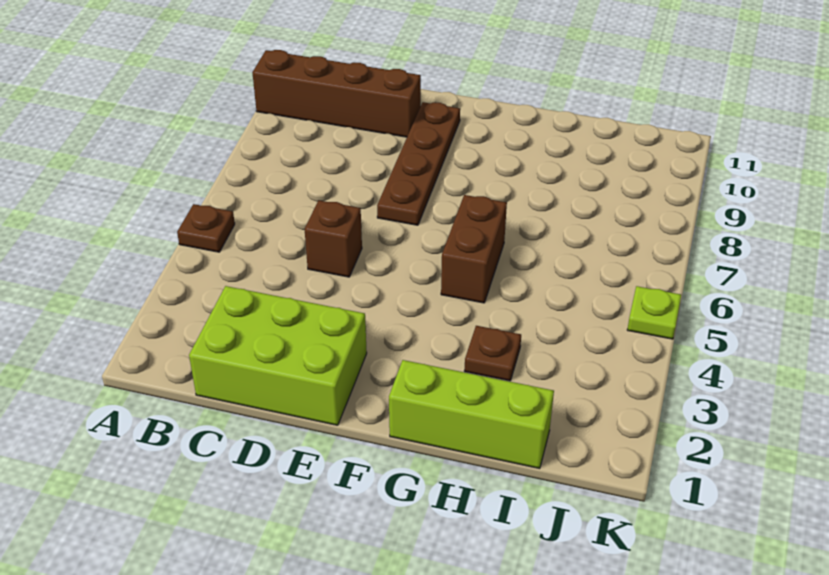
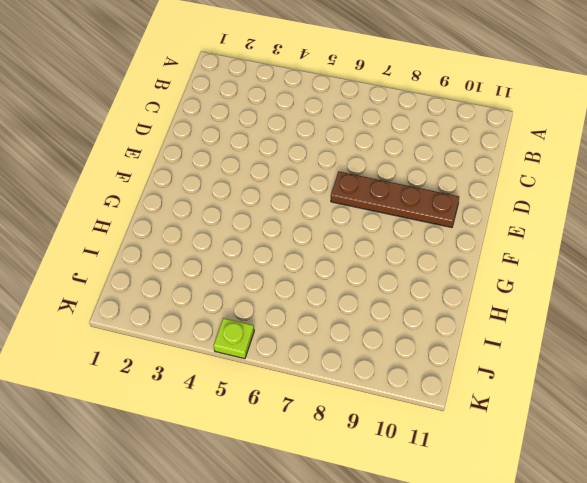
none -> brown plate A5 level 1
none -> brown brick A10:D10 level 1

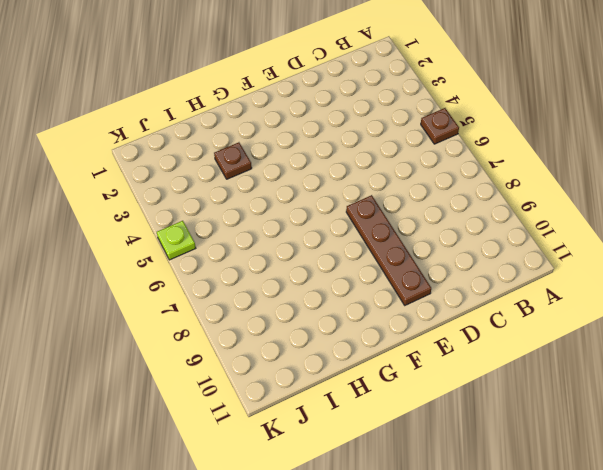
none -> brown brick A10:D10 level 1
none -> lime brick C1:E2 level 1

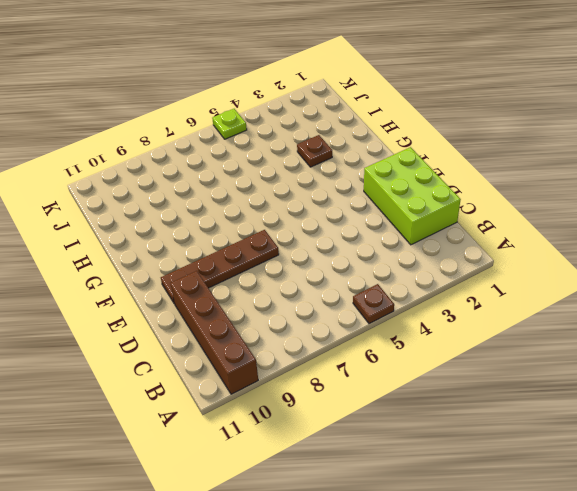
none -> brown brick D5 level 1
none -> lime brick G1:I1 level 1

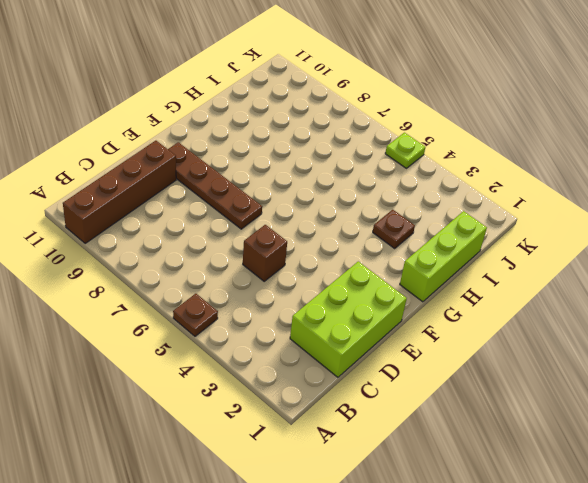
none -> brown brick G5:G6 level 1

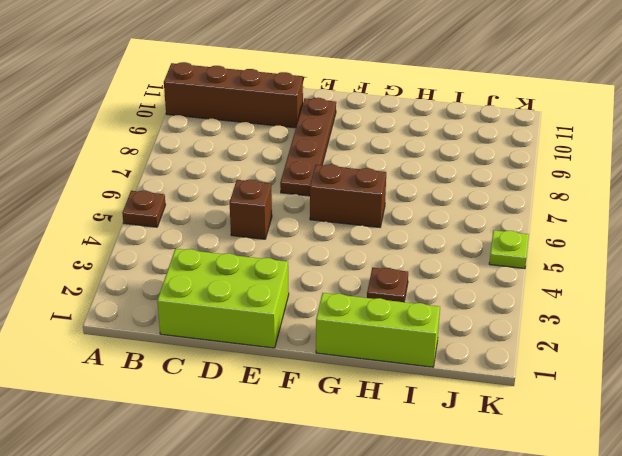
brown brick F6:G6 level 1 -> brown brick G5:G6 level 1

